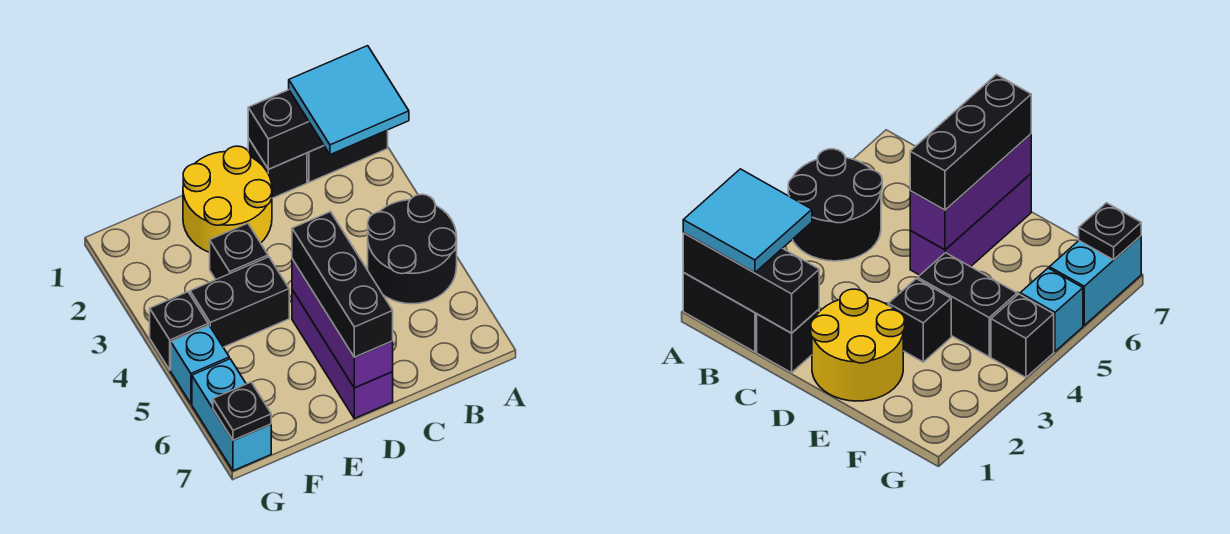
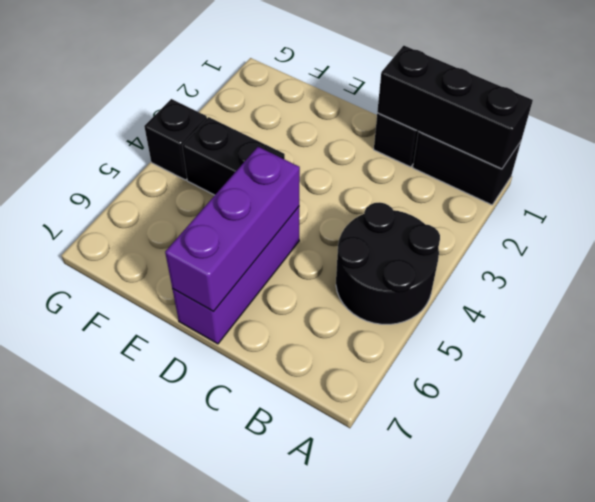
none -> yellow round brick D1:E2 level 1
none -> black brick E3 level 1
none -> cyan brick G5 level 1

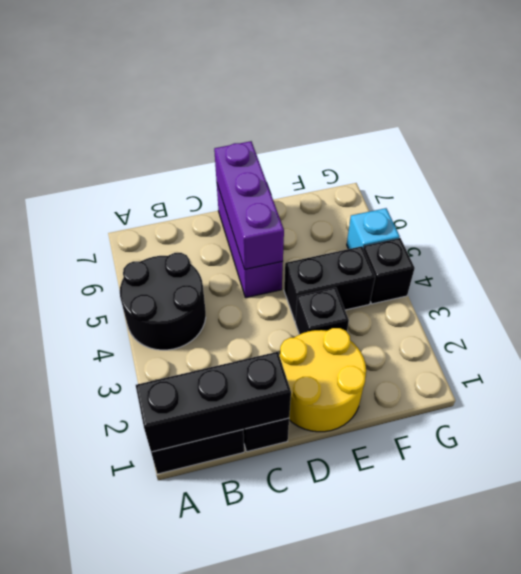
none -> cyan brick G6:G7 level 1
none -> black plate G7 level 2
none -> cyan tile A1:B2 level 3

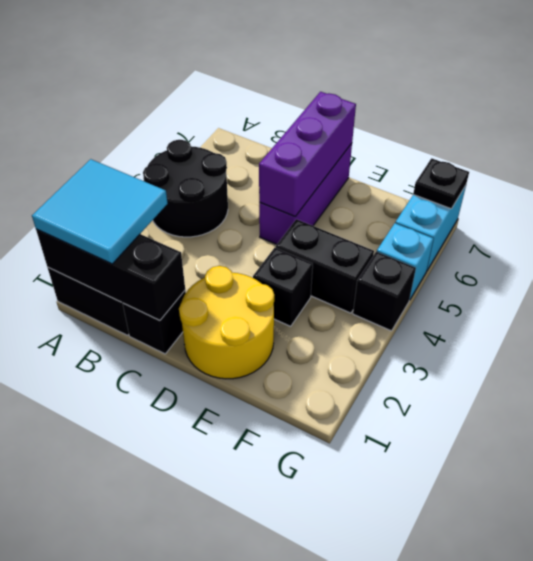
none -> black brick D5:D7 level 3

